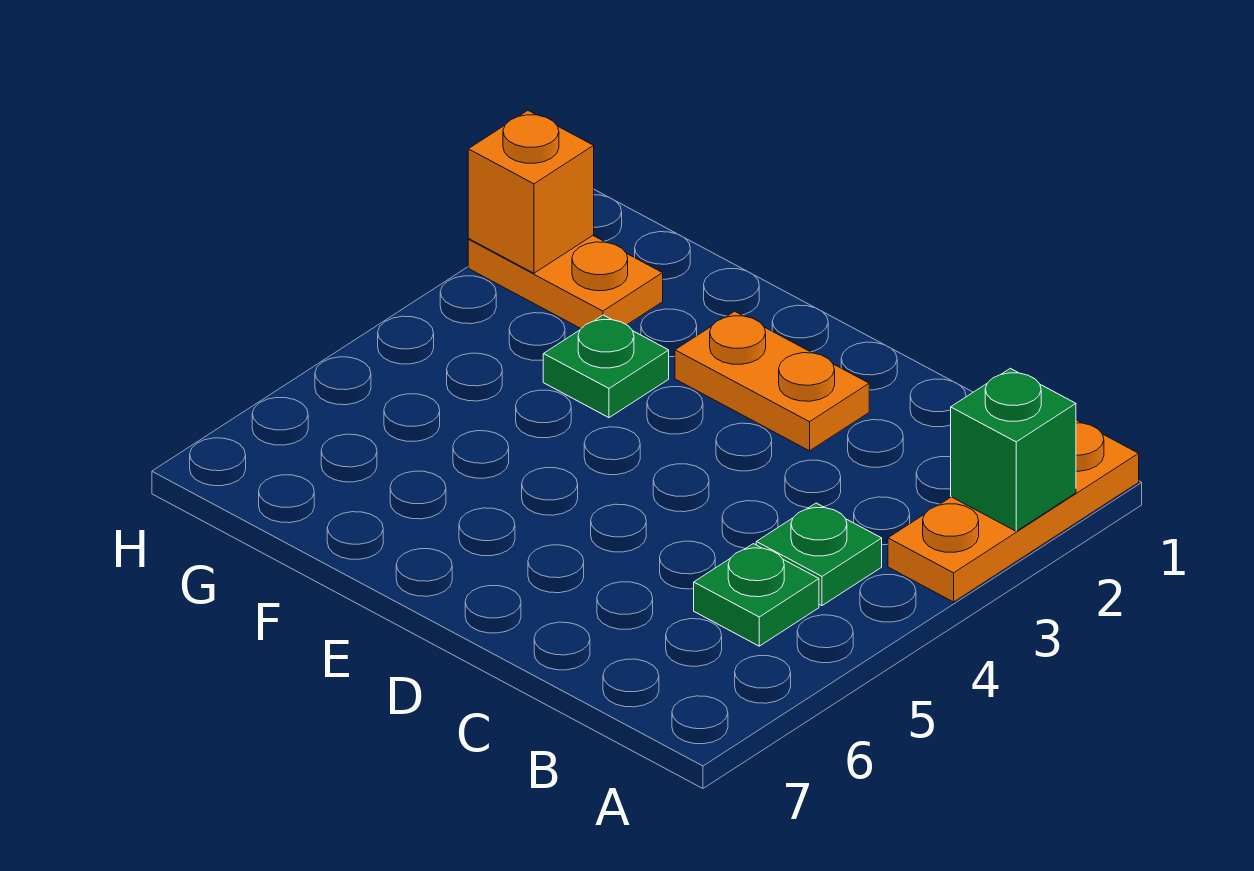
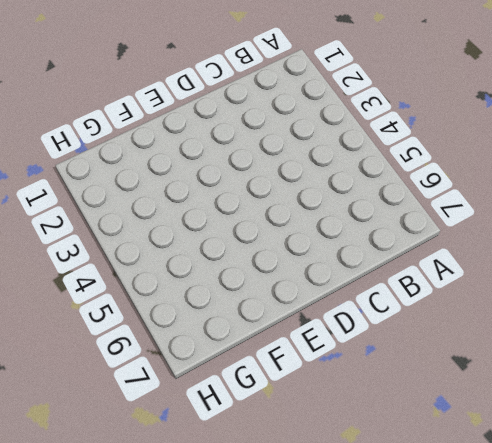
none -> orange plate A1:A3 level 1
none -> green plate B4 level 1

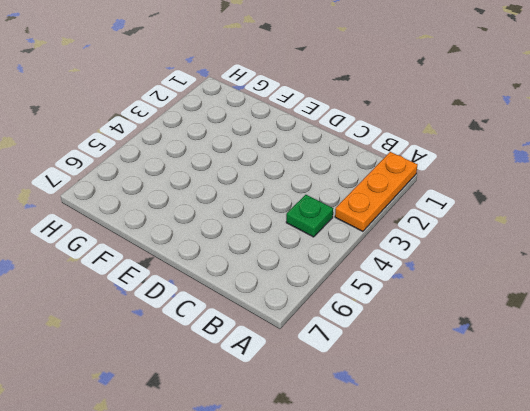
none -> green plate B5 level 1
none -> orange plate D2:E2 level 1

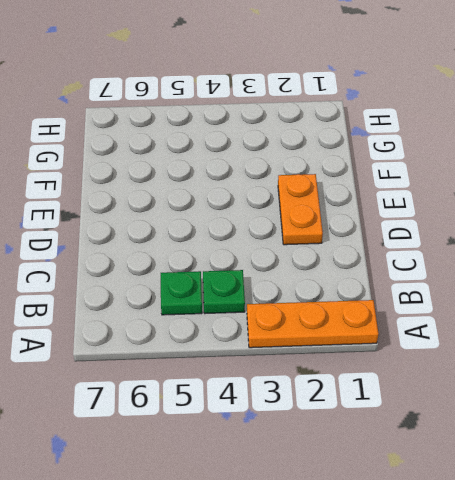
none -> green plate F3 level 1
none -> orange plate G2:H2 level 1

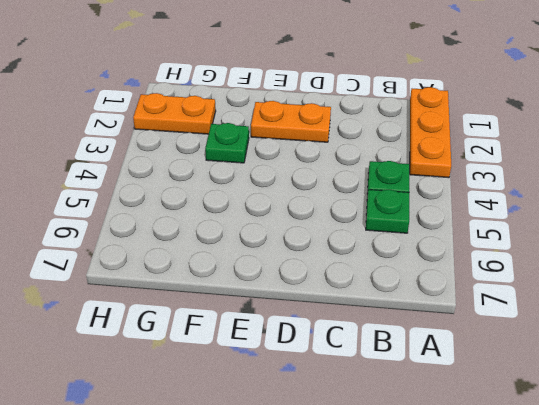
none -> green brick A2 level 2
none -> orange brick H2 level 2

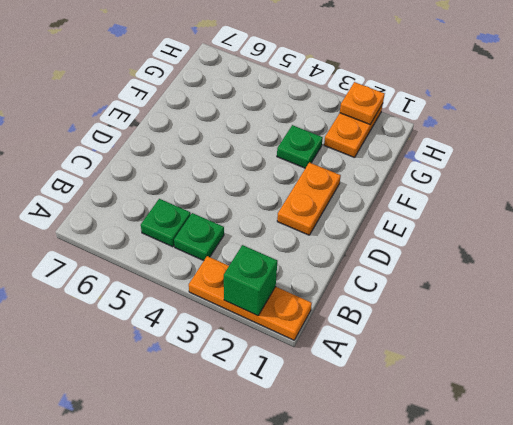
orange plate H2 level 2 -> orange brick H2 level 2

